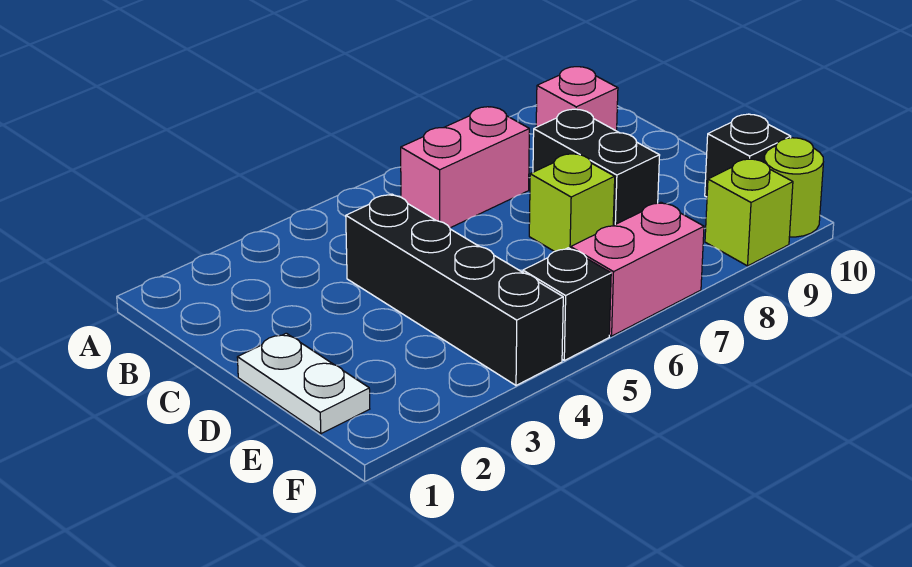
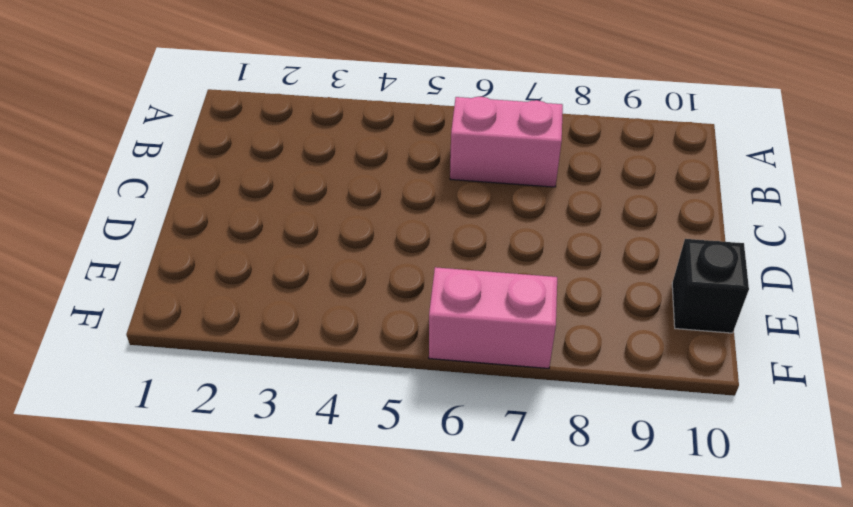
none -> pink brick B9 level 1
none -> black brick C4:F4 level 1

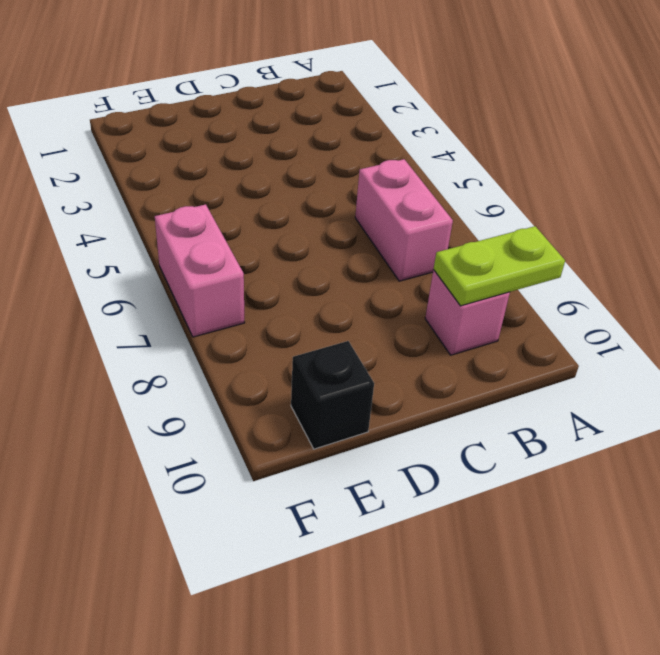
lime plate A9:B9 level 2 -> none
none -> black brick C4:F4 level 1
none -> black brick C8:D8 level 1

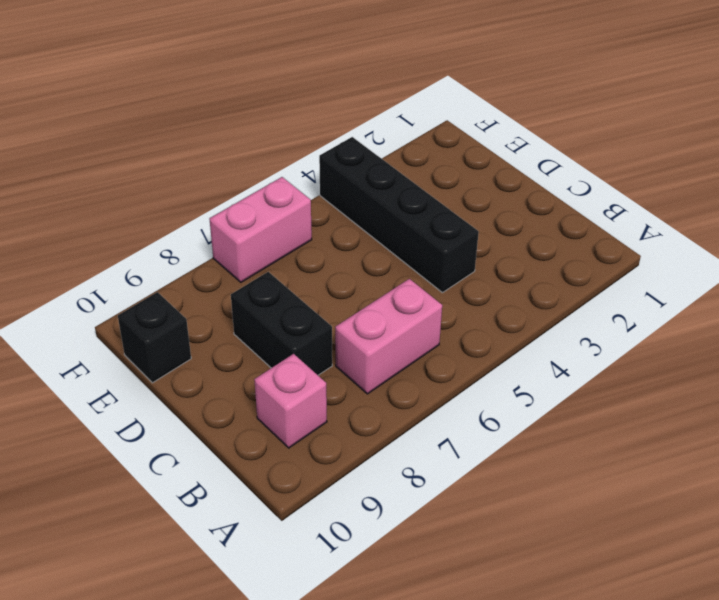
none -> white plate D1:E1 level 1
none -> lime brick D7 level 1

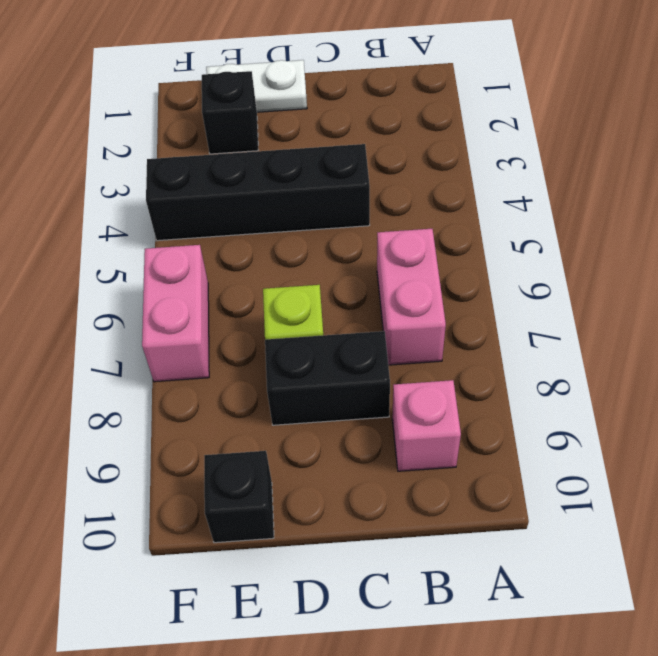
black brick E2 level 1 -> black brick F5 level 1
none -> lime brick F9 level 1
none -> lime round brick F10 level 1

